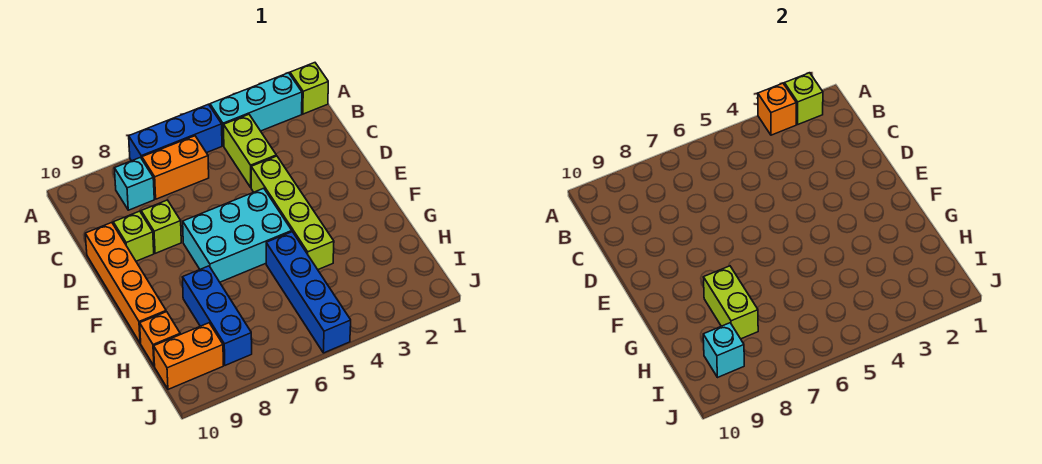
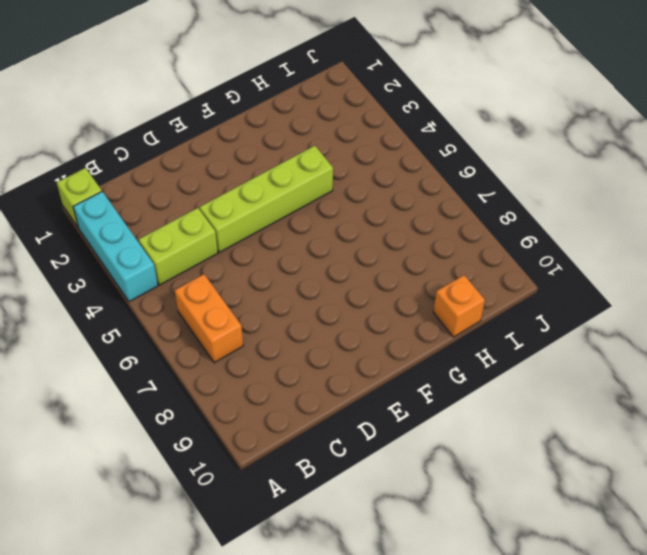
none -> blue brick A5:A7 level 1
none -> cyan brick B8 level 1
none -> lime brick D8 level 1

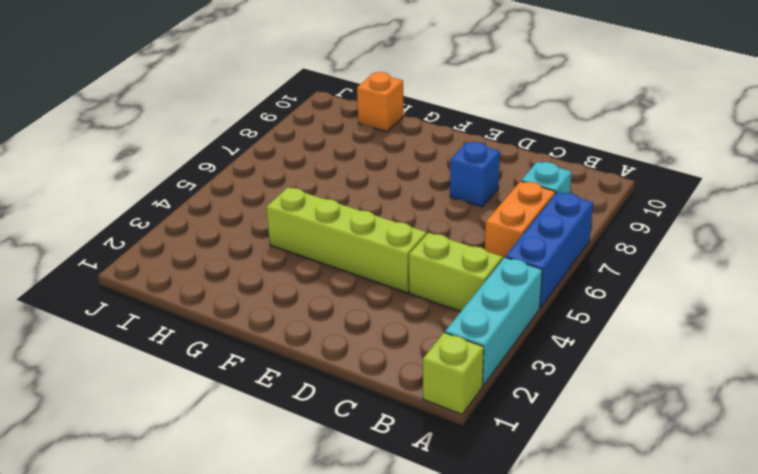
blue brick D8 level 1 -> lime brick D8 level 1
none -> lime brick D9 level 1
none -> orange brick D10:G10 level 1
none -> cyan brick E5:F7 level 1

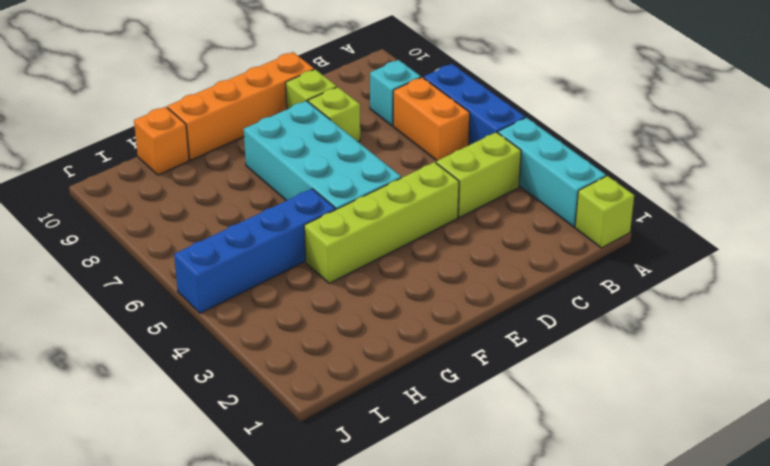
cyan brick E5:F8 level 1 -> cyan brick E5:F7 level 1
none -> blue brick G8:I8 level 1
none -> orange brick I9:I10 level 1
none -> lime brick A2 level 2

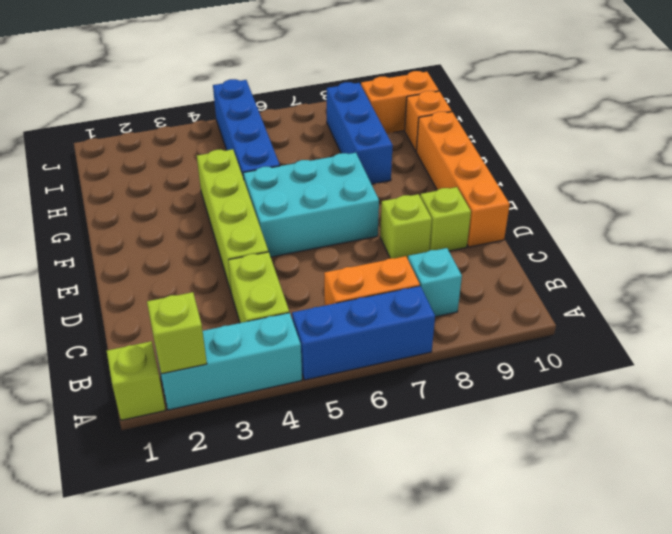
none -> orange brick A3 level 2
none -> lime brick G8:H8 level 2
none -> cyan brick I9 level 2

